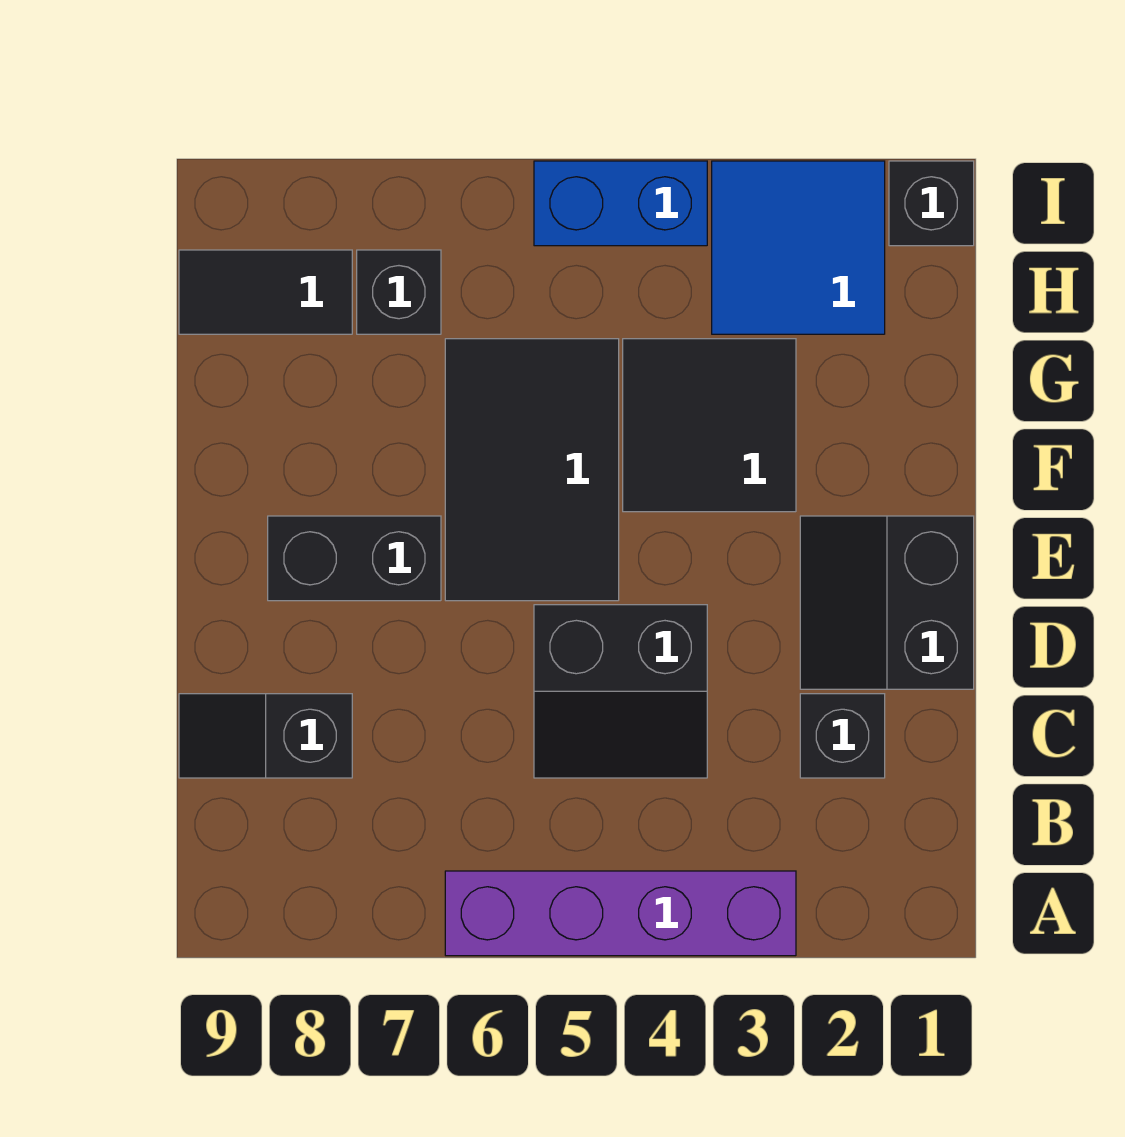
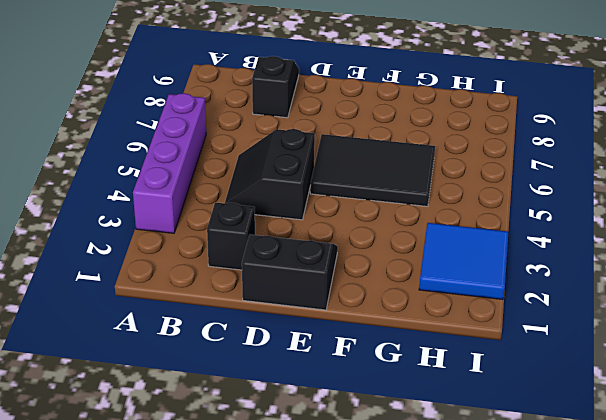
none -> black brick E7:E8 level 1
none -> black tile F3:G4 level 1
none -> black brick H7 level 1

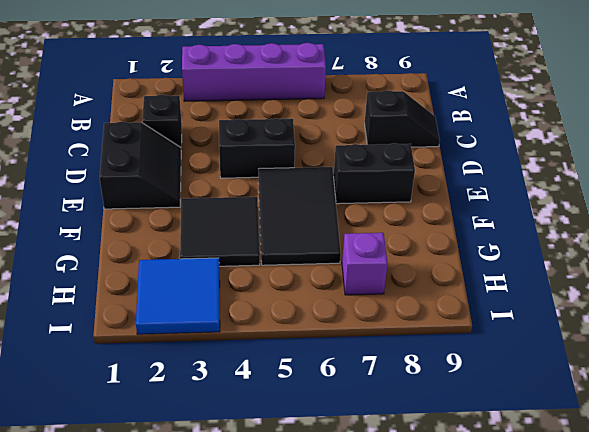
purple brick H7 level 1 -> black brick H7 level 1
none -> black tile H8:H9 level 1
none -> black brick I1 level 1
none -> blue brick I4:I5 level 1

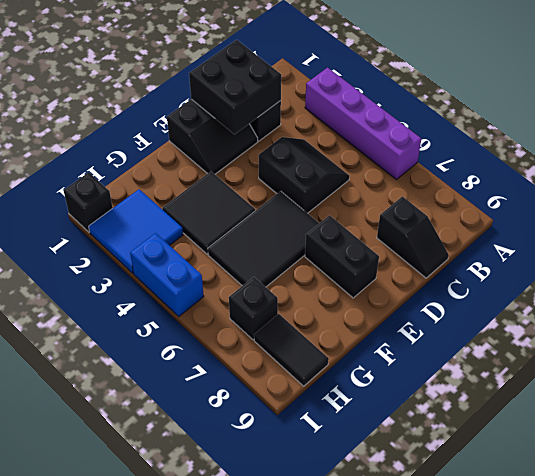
black brick C1:D2 level 2 -> none

